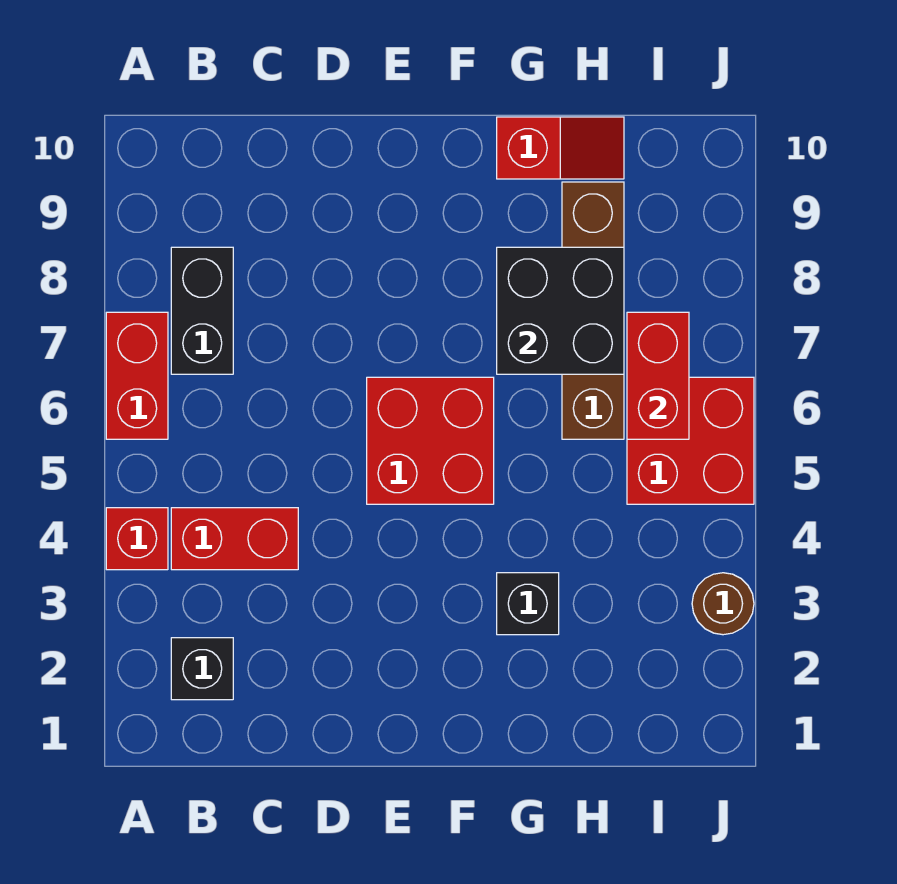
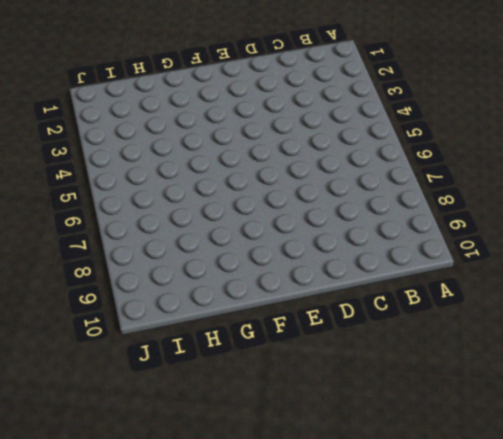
none -> red brick A4 level 1
none -> red brick A6:A7 level 1
none -> black brick B2 level 1

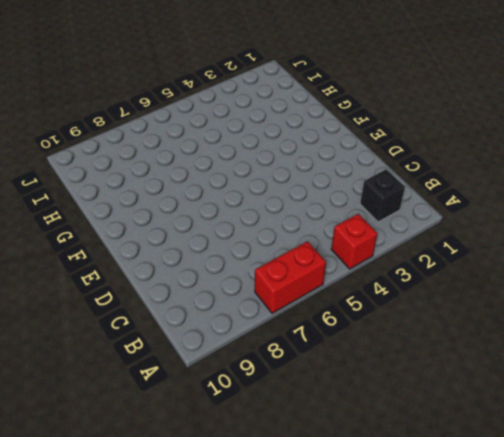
none -> red brick B4:C4 level 1
none -> black brick B7:B8 level 1
none -> red brick E5:F6 level 1

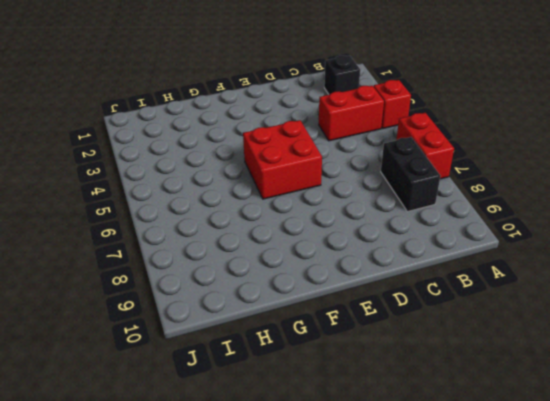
none -> black brick G3 level 1
none -> red slope G10:H10 level 1 top G
none -> brown brick H6:H9 level 1

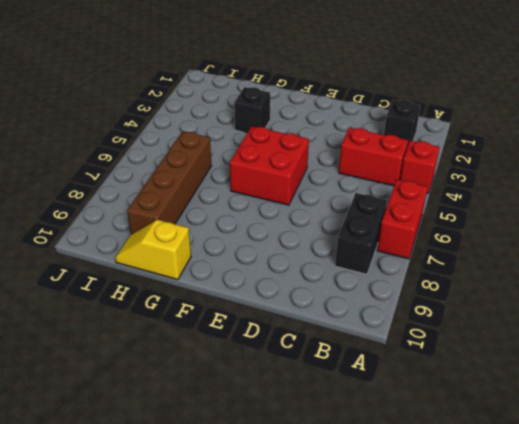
yellow slope G10:H10 level 1 top G -> red slope G10:H10 level 1 top G
none -> red brick I5:J6 level 1
none -> brown round brick J3 level 1
none -> black brick G7:H8 level 2

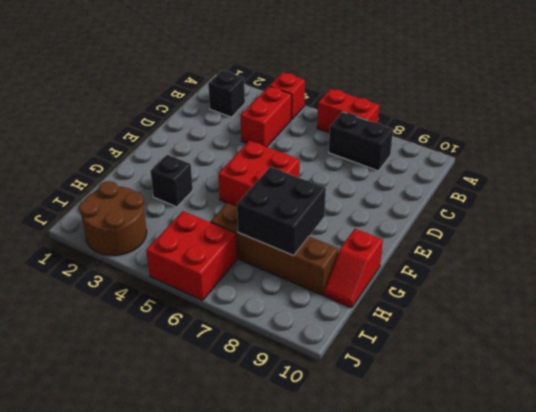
brown round brick I2:J3 level 1 -> brown round brick J3 level 1
none -> red brick I6:I7 level 2

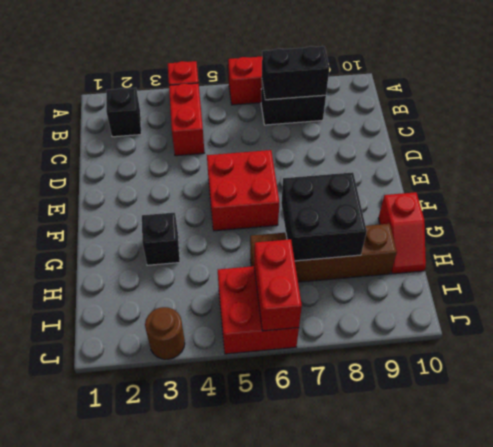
black brick B7:B8 level 2 -> none
red brick I6:J6 level 2 -> red brick I6:I7 level 2

